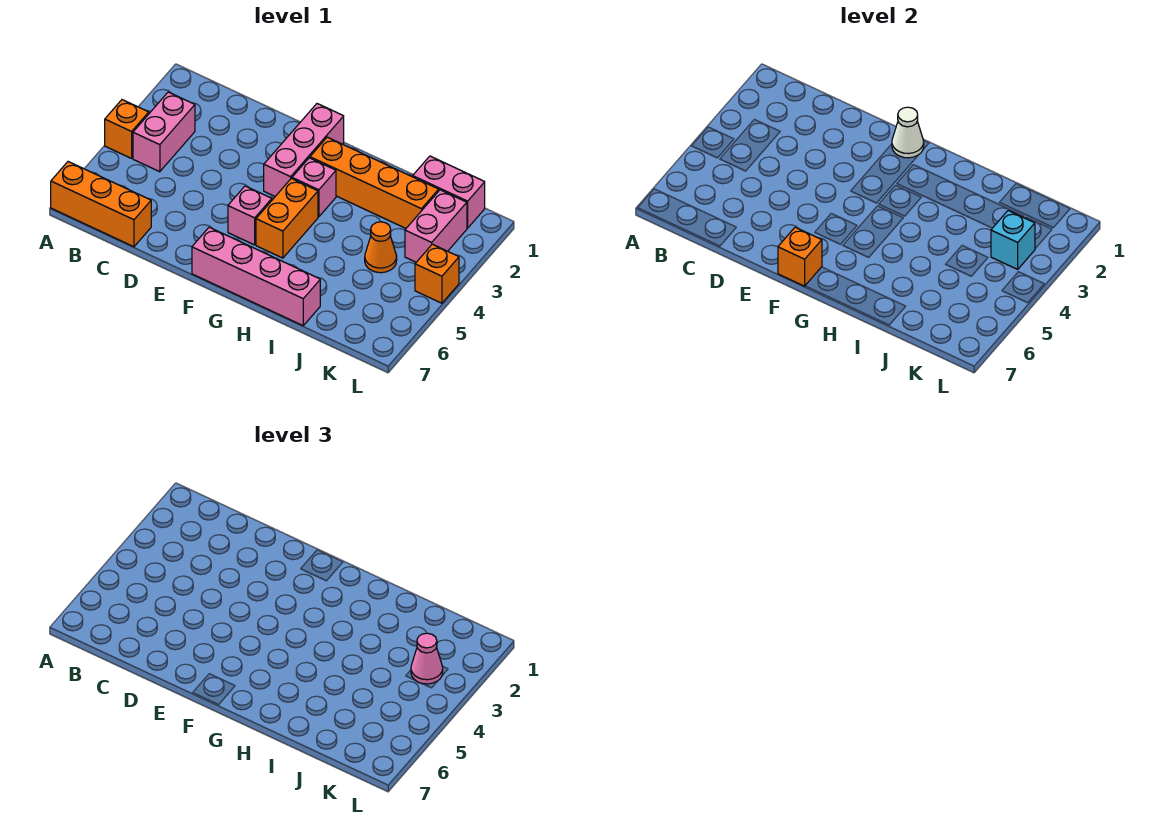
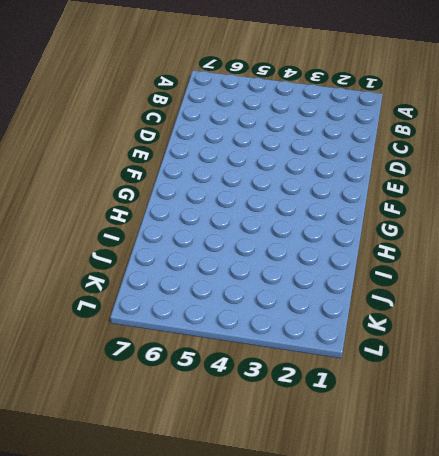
none -> orange brick A4 level 1
none -> orange brick A7:C7 level 1
none -> pink brick B3:B4 level 1

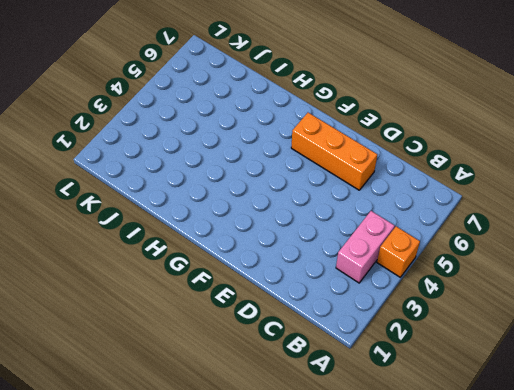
orange brick D6:F6 level 1 -> orange brick A7:C7 level 1
none -> pink brick F1:F3 level 1
none -> pink brick F5 level 1
none -> pink brick F7:I7 level 1

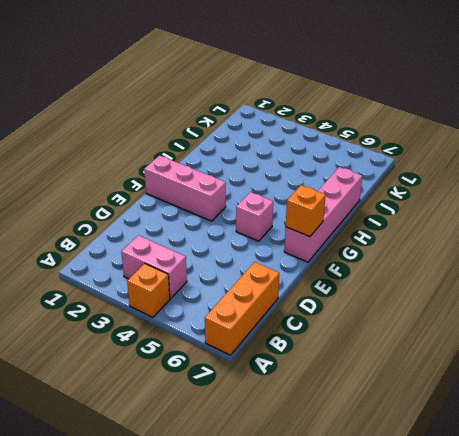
none -> orange brick G2:J2 level 1
none -> pink brick G3 level 1
none -> orange brick G4:G5 level 1

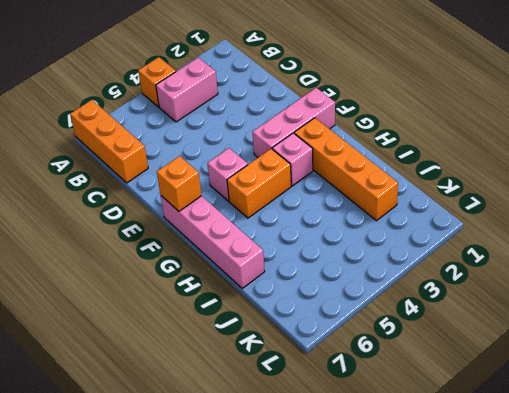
none -> pink brick J1:K1 level 1
none -> orange cone J4 level 1
none -> pink brick K2:K3 level 1

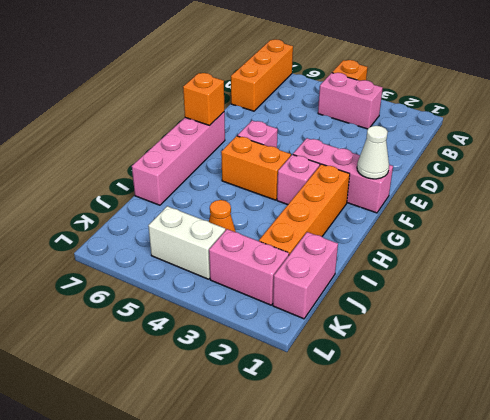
white brick K4:K5 level 1 -> none
none -> orange brick L4 level 1
none -> cyan brick K3 level 2
none -> pink cone K3 level 3

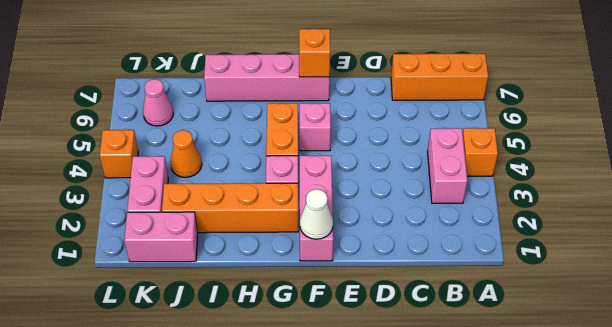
pink cone K6 level 1 -> pink cone K3 level 3
none -> cyan brick K3 level 2

